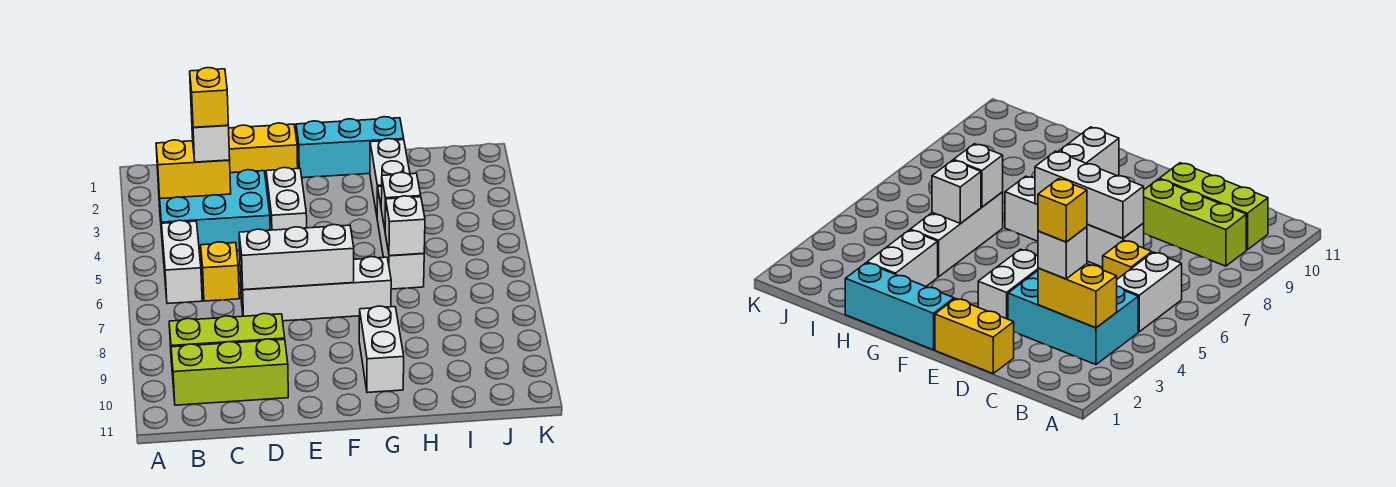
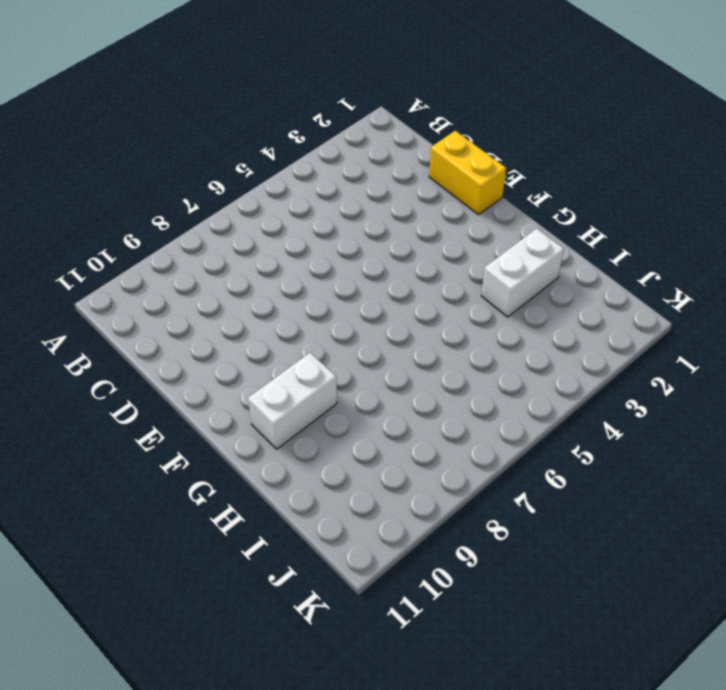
none -> cyan brick B3:D4 level 1
none -> white brick B5:B6 level 1
none -> lime brick B9:D9 level 1

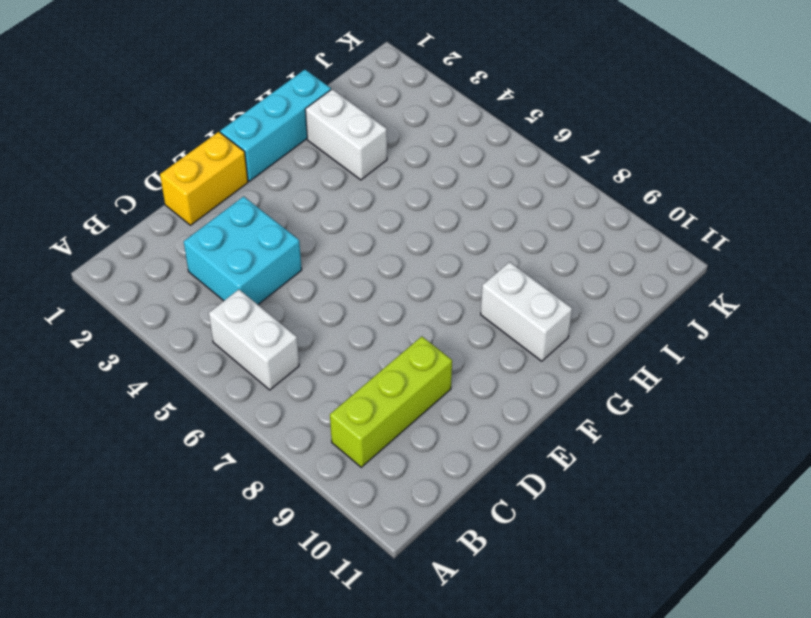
cyan brick C3:D4 level 1 -> cyan brick B3:D4 level 1
none -> lime brick B10:D10 level 1
none -> yellow brick C6 level 1
none -> white brick D7:G7 level 1

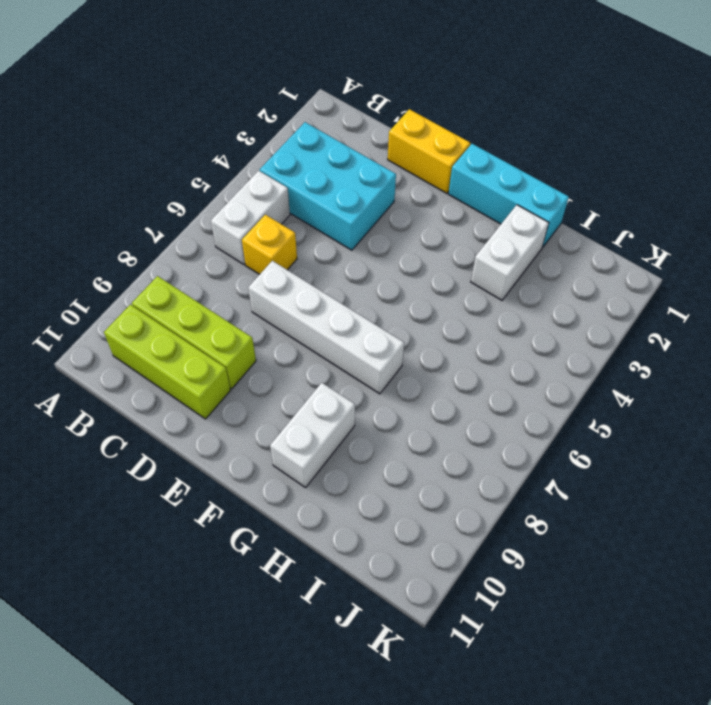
none -> white brick E3:E4 level 1
none -> white brick H4:H6 level 1
none -> yellow brick B3:C3 level 2

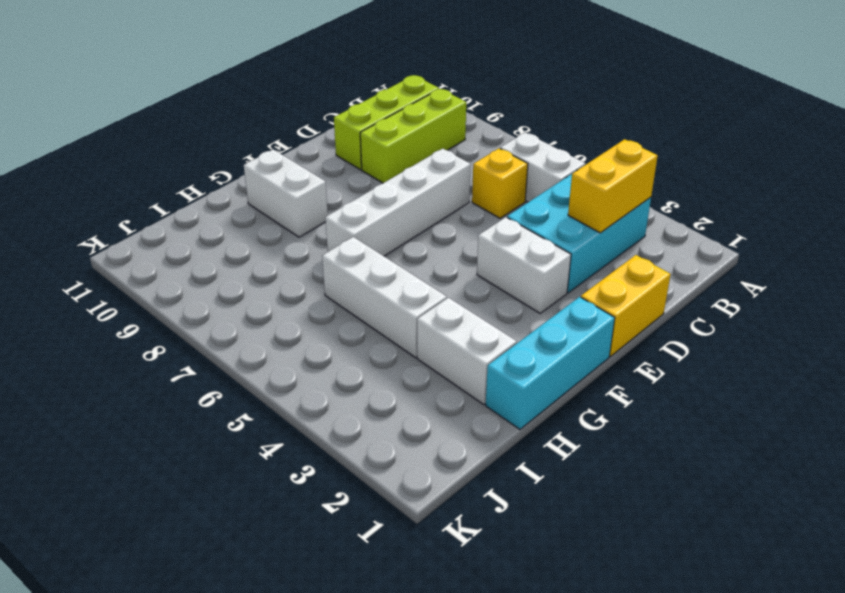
none -> white brick D7:F7 level 2
none -> white brick H5 level 2
none -> white brick H6 level 2

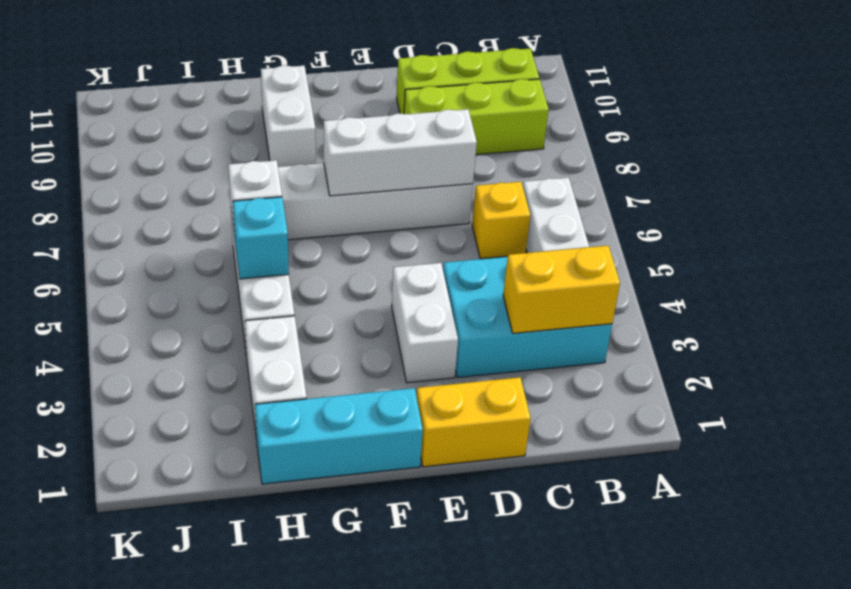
cyan brick H5 level 2 -> white brick H5 level 2
none -> white brick C3 level 3
none -> yellow brick C3 level 4

